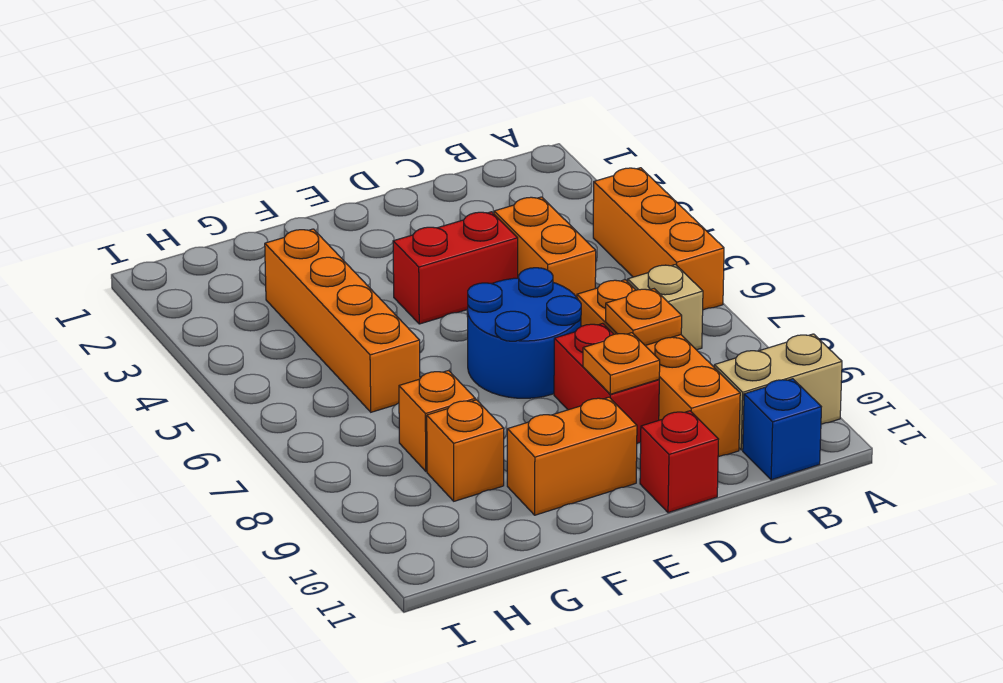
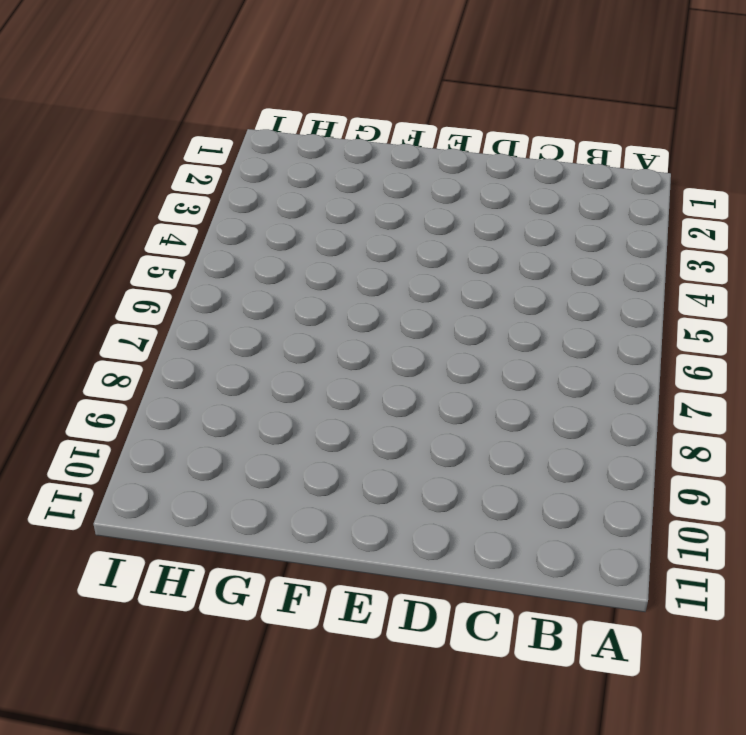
none -> orange brick A4:A6 level 1
none -> tan brick A10:B10 level 1
none -> tan brick B7 level 1

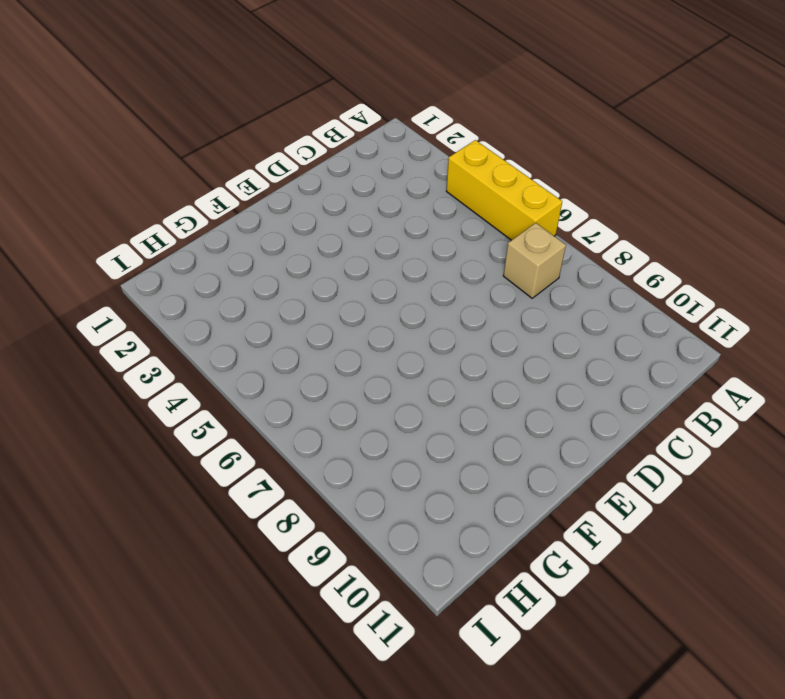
yellow brick A4:A6 level 1 -> orange brick A4:A6 level 1
none -> tan brick A10:B10 level 1
none -> blue brick B11 level 1
none -> orange brick C4:C5 level 1

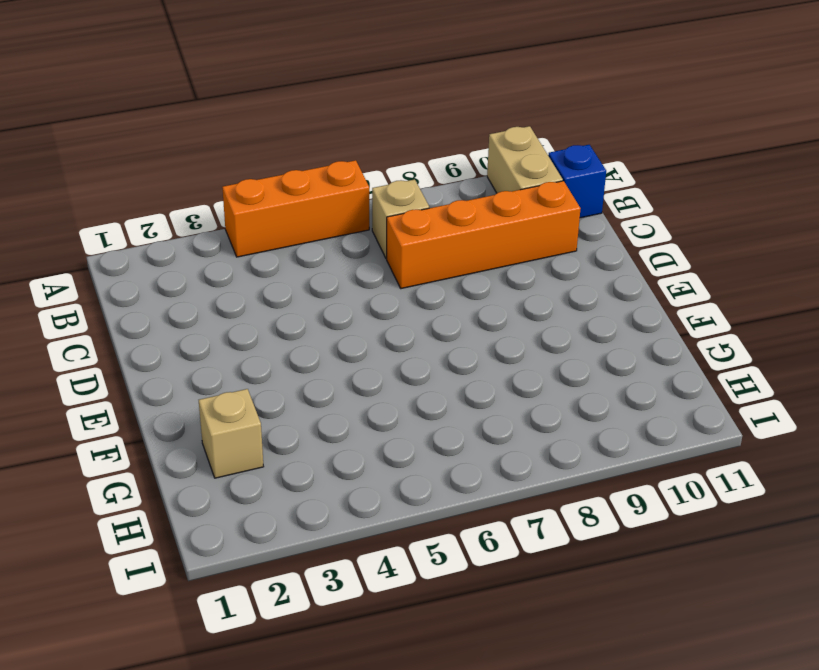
tan brick G2 level 1 -> none
none -> orange brick C4:C5 level 1
none -> red brick D4:E4 level 1
none -> blue round brick D6:E7 level 1

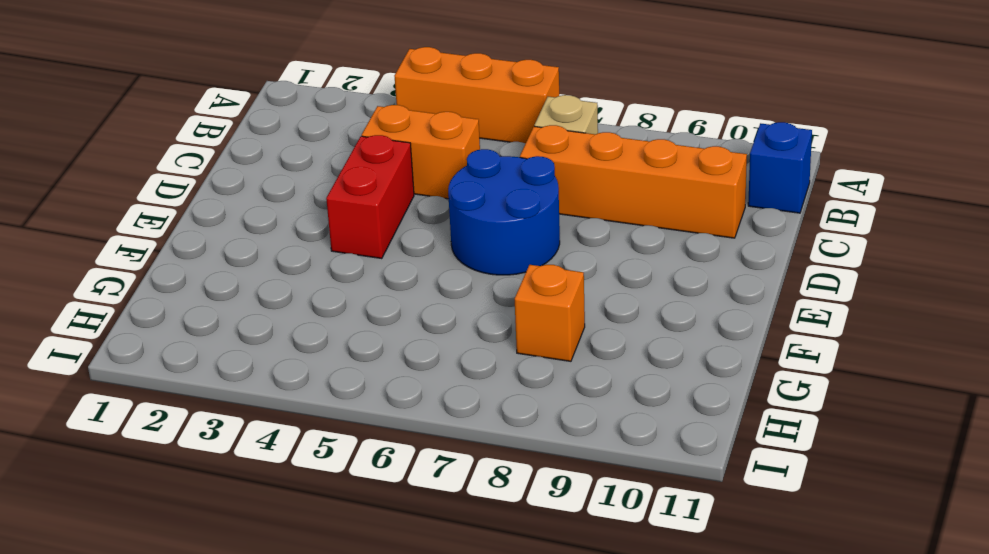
none -> tan brick A10:B10 level 1
none -> red brick D8:D9 level 1
none -> red brick D11 level 1

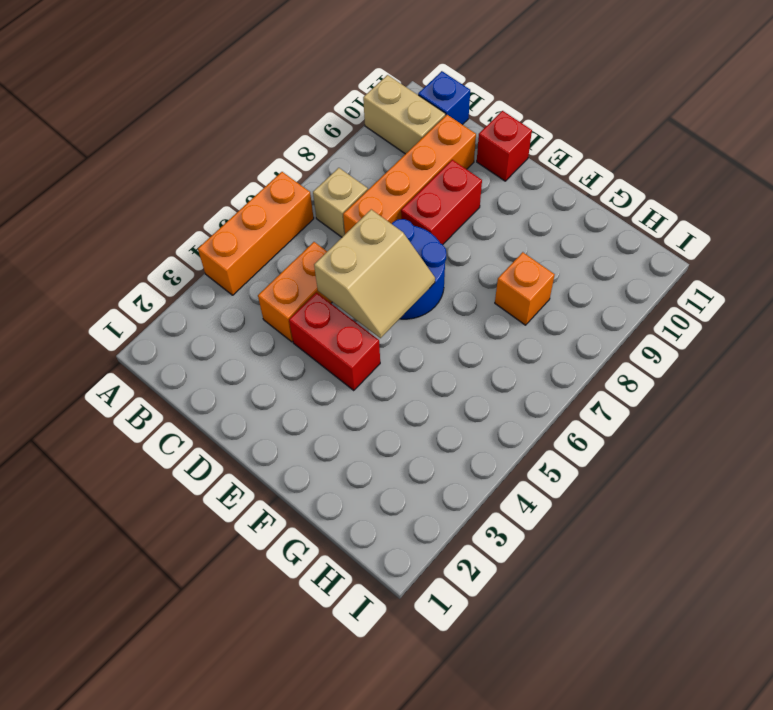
tan slope D5:E6 level 2 top D -> none
none -> orange brick E10:F10 level 1
none -> orange brick G3:G6 level 1
none -> orange brick G9 level 1

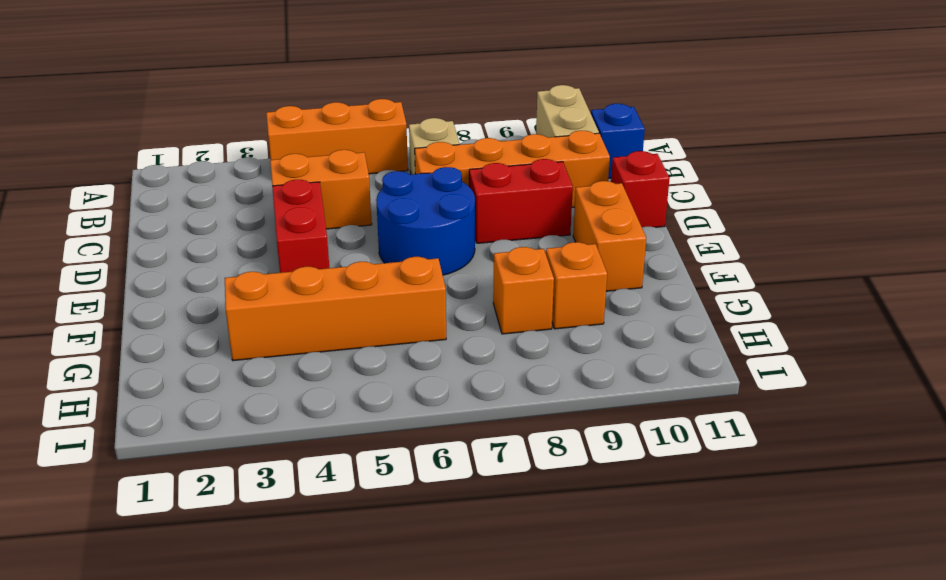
none -> orange plate C8 level 2
none -> orange plate D9 level 2

